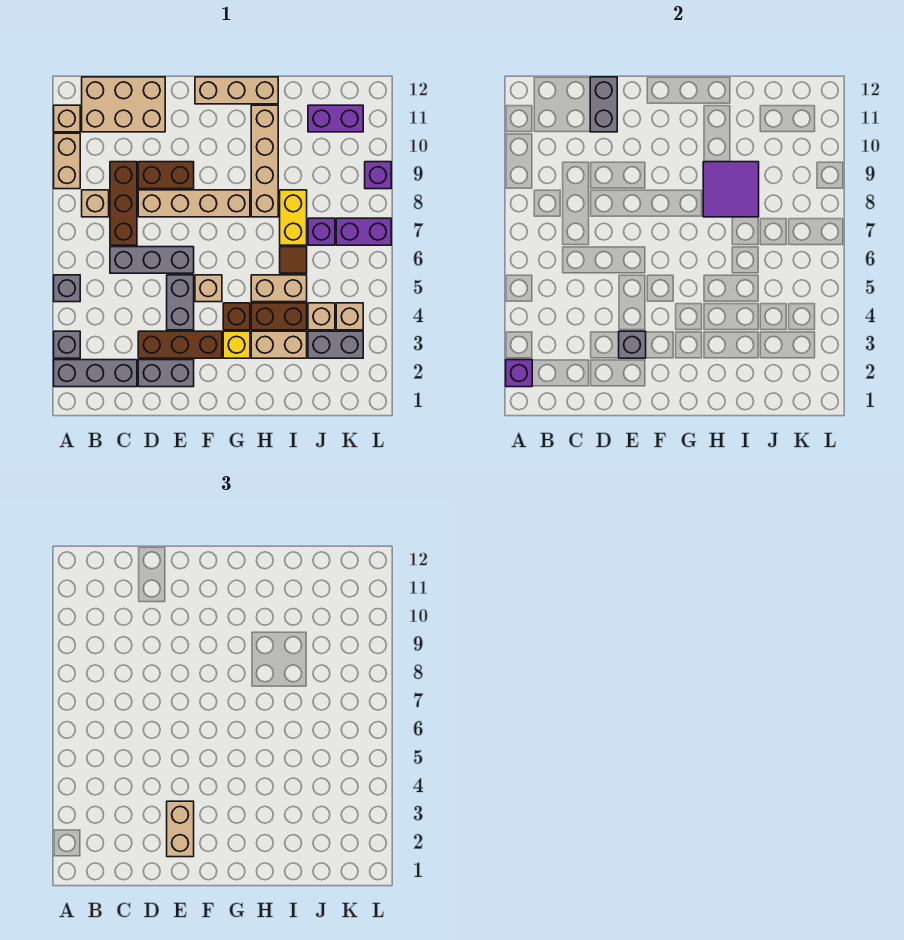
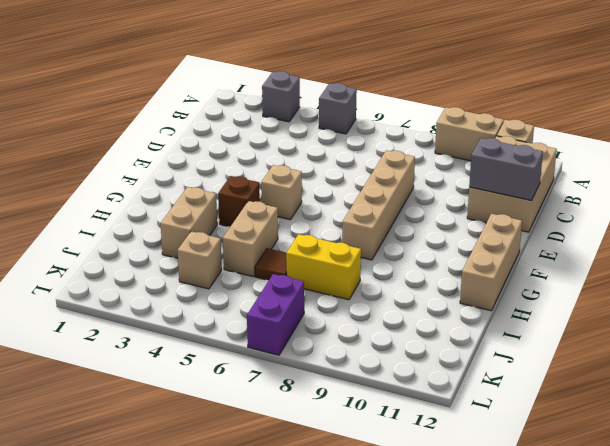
none -> grey brick A2:C2 level 1
none -> tan brick B8 level 1
none -> grey brick C6:E6 level 1
none -> brown brick C7:C9 level 1

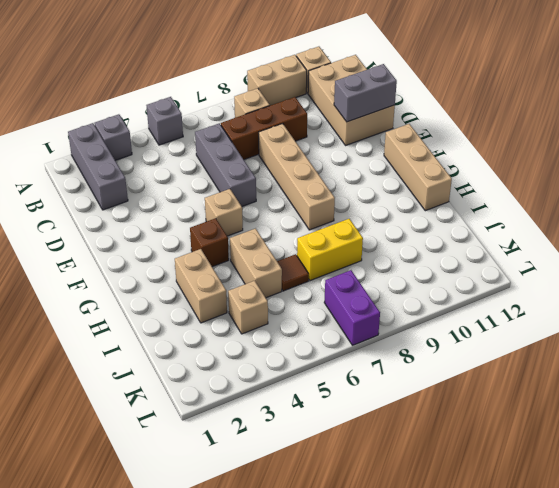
none -> grey brick D2:E2 level 1
none -> brown brick D3:F3 level 1
none -> brown brick D9:E9 level 1
none -> grey brick E4:E5 level 1

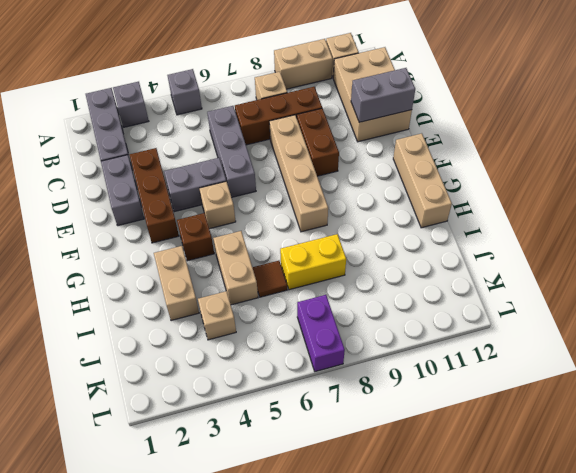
none -> yellow brick G3 level 1
none -> brown brick H4:I4 level 1
none -> tan brick H8:H11 level 1
none -> grey brick J3:K3 level 1

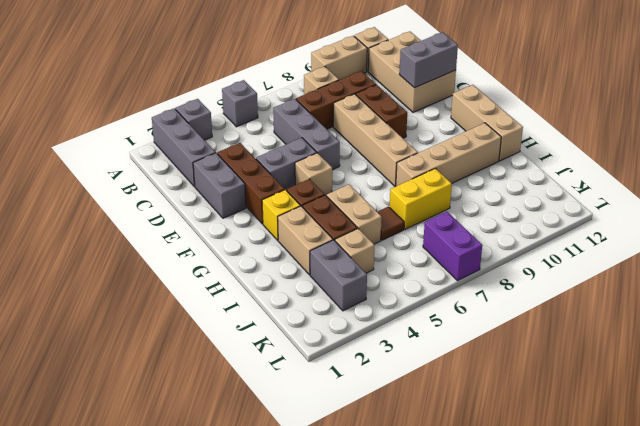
none -> purple brick J7 level 1
none -> purple brick J11:K11 level 1
none -> tan brick K4 level 1
none -> purple brick L9 level 1

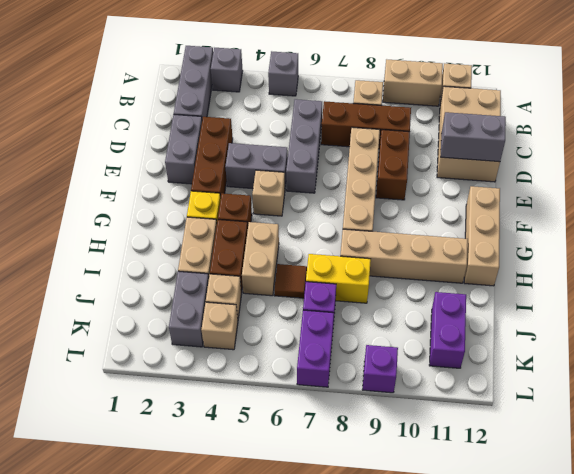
none -> purple brick A2 level 2
none -> grey brick E3 level 2
none -> purple tile H8:I9 level 2
none -> tan brick E2:E3 level 3

